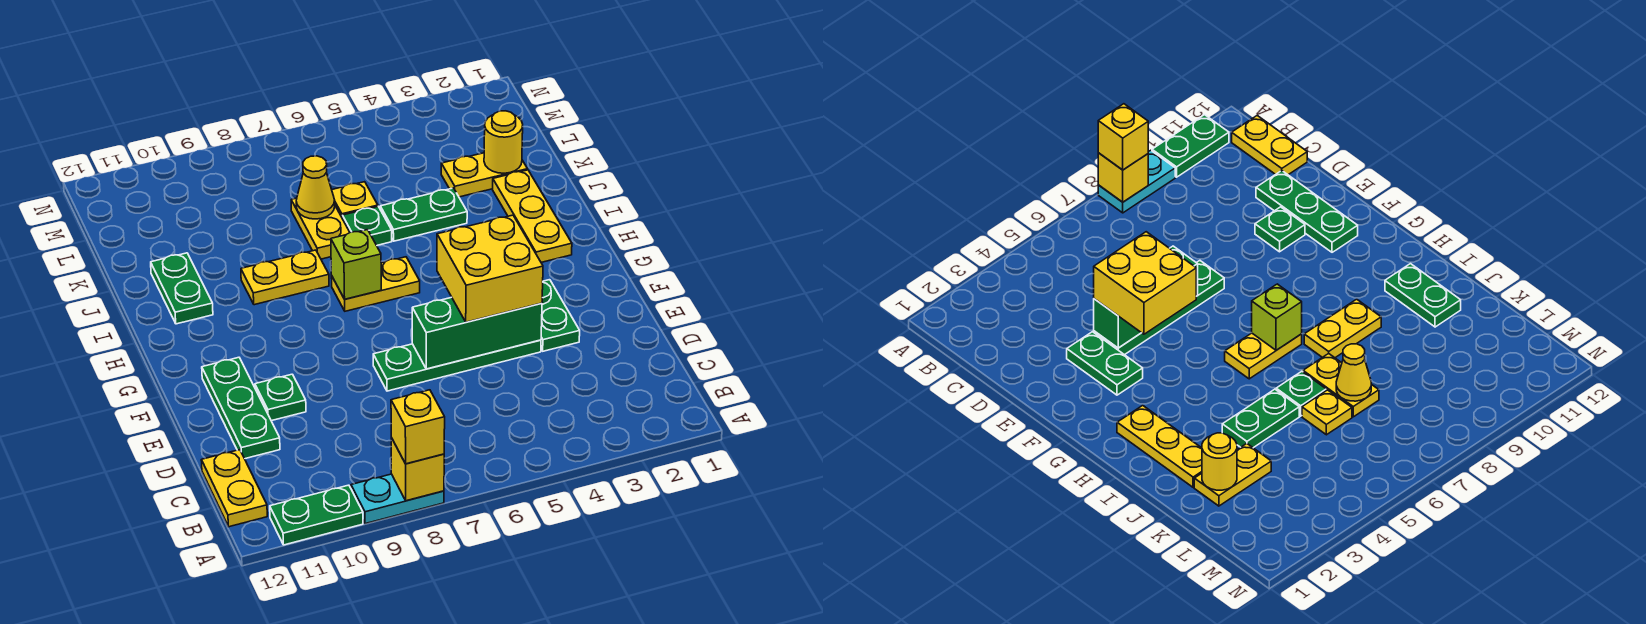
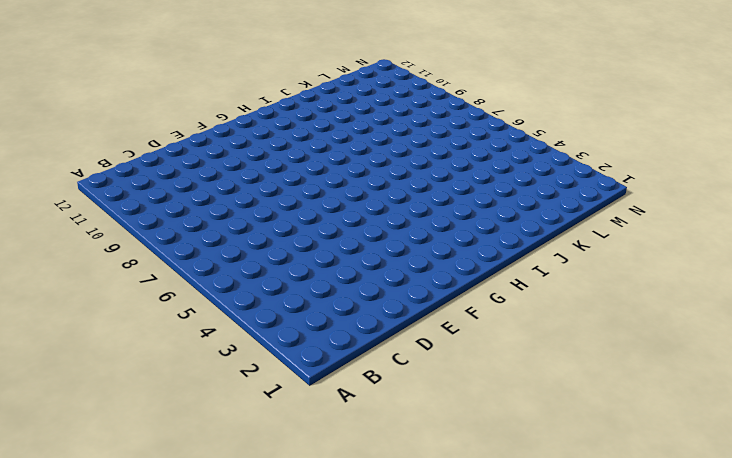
none -> cyan plate A8:A9 level 1
none -> green plate A10:A11 level 1
none -> yellow plate B12:C12 level 1

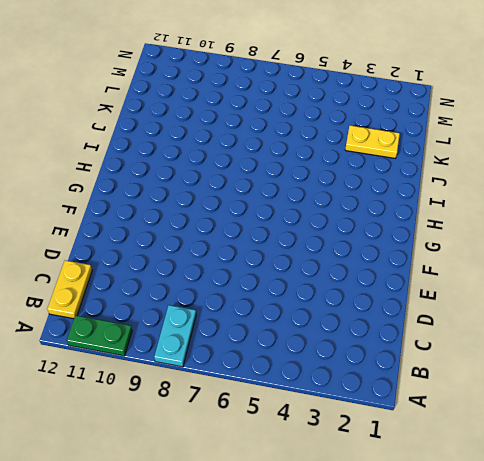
cyan plate A8:B8 level 1 -> cyan plate A8:A9 level 1
none -> green plate D11:F11 level 1
none -> green plate E3:F3 level 1
none -> green plate E4:E7 level 1

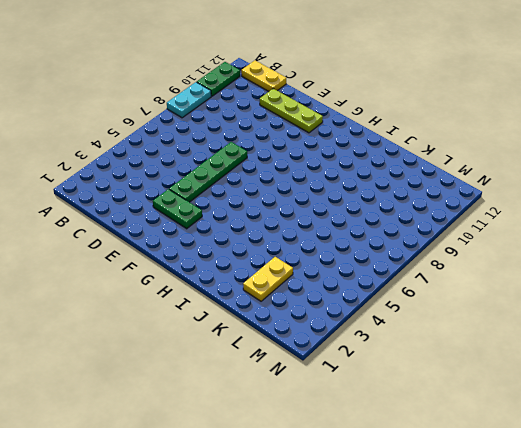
lime plate D11:F11 level 1 -> green plate D11:F11 level 1
none -> green plate E10 level 1
none -> yellow plate H2:J2 level 1
none -> yellow plate H6:H7 level 1

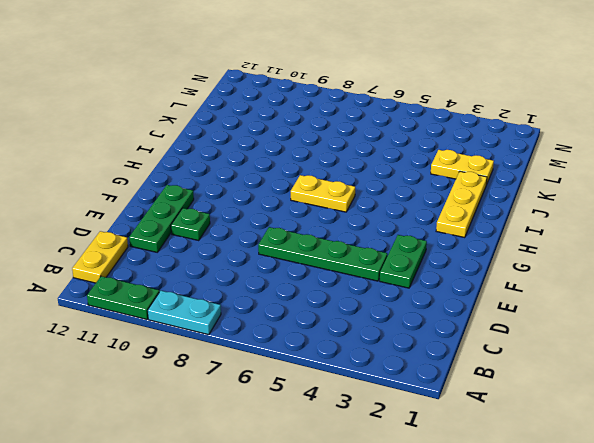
none -> yellow plate I8:I9 level 1
none -> green plate I11:J11 level 1
none -> green plate J4:J5 level 1

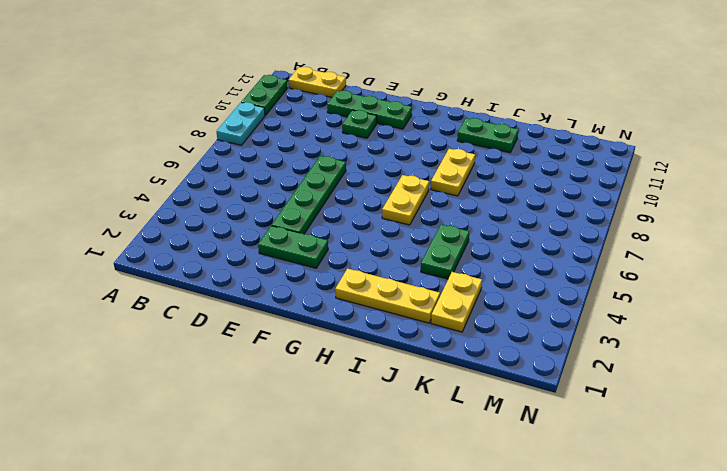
none -> green plate J6 level 1
none -> yellow plate J7:K7 level 1
none -> yellow plate K6 level 1

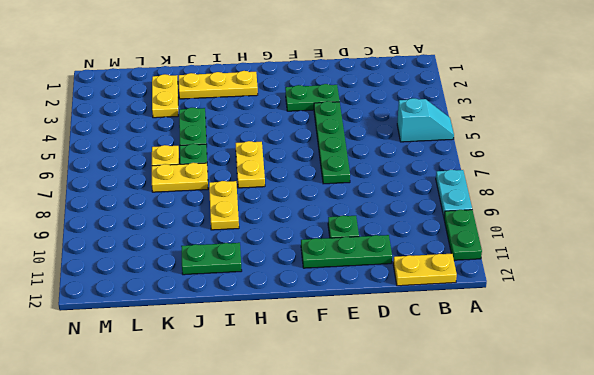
cyan slope A5:B5 level 1 top B -> none
none -> yellow brick A8 level 2
none -> green brick E4:E6 level 2
none -> lime brick H7 level 2

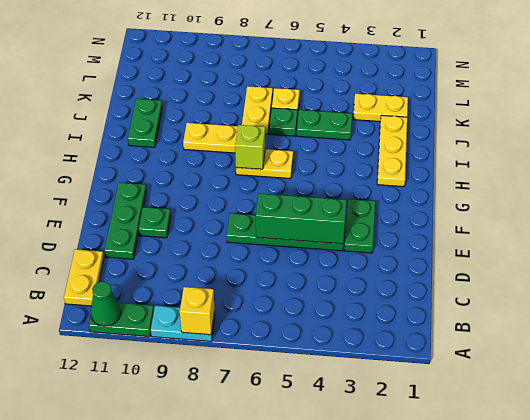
green cone A11 level 2 -> none
none -> yellow round brick K2 level 2
none -> yellow cone K7 level 2
none -> yellow brick A8 level 3

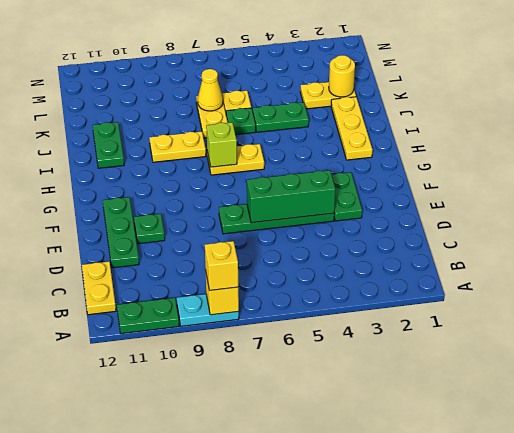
none -> yellow brick E4:F5 level 3

